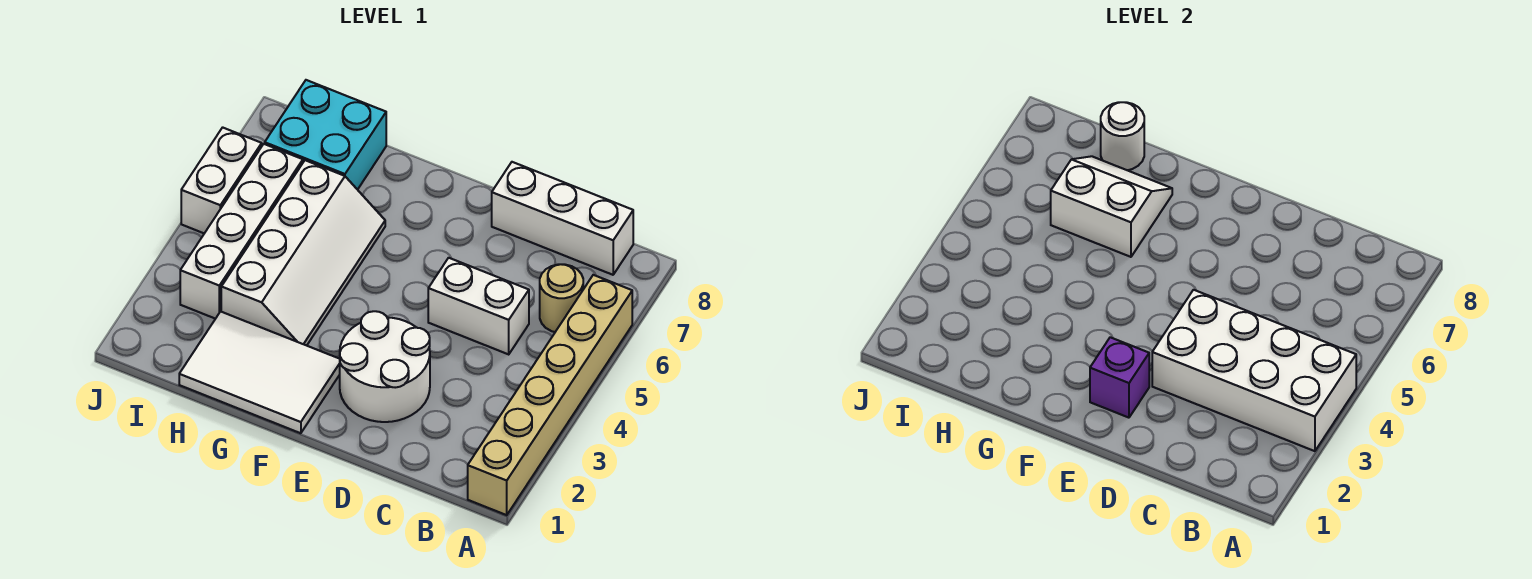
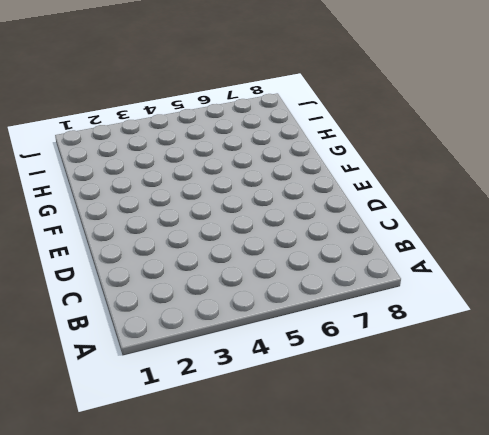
none -> tan brick A1:A6 level 1
none -> tan round brick B6 level 1
none -> white brick B8:D8 level 1

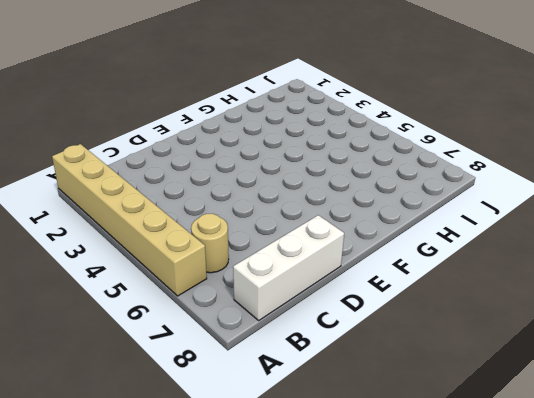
none -> white brick C5:D5 level 1
none -> white round brick D2:E3 level 1
none -> white tile F1:H2 level 1

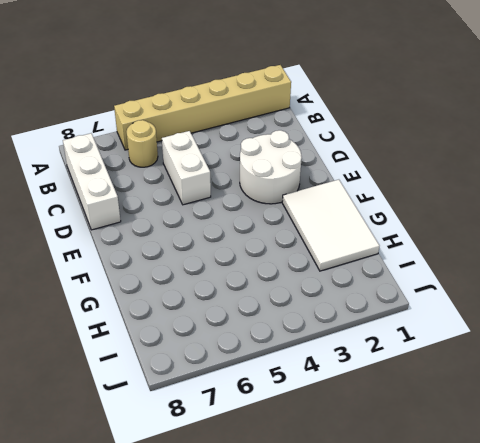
none -> white slope G3:H6 level 1 top H
none -> cyan brick H7:I8 level 1
none -> white brick I3:I6 level 1

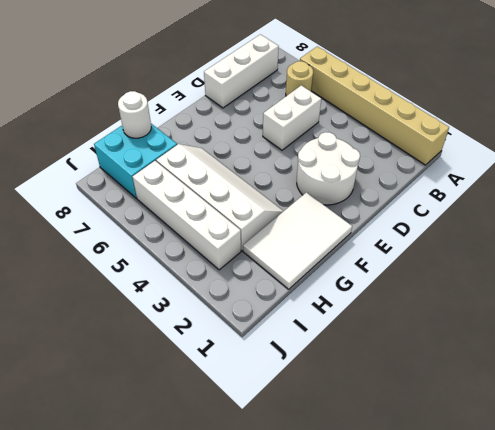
none -> white brick J5:J6 level 1
none -> white brick A3:D4 level 2
none -> purple brick E2 level 2

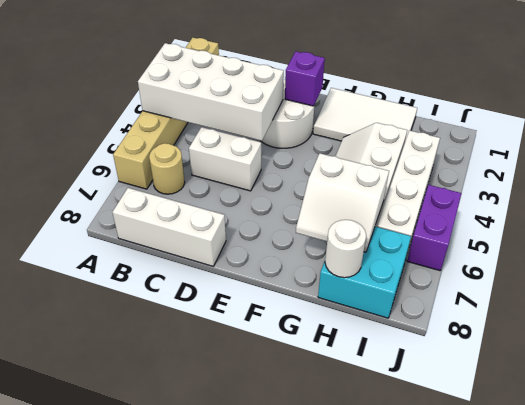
purple brick J5:J6 level 1 -> white brick J5:J6 level 1

